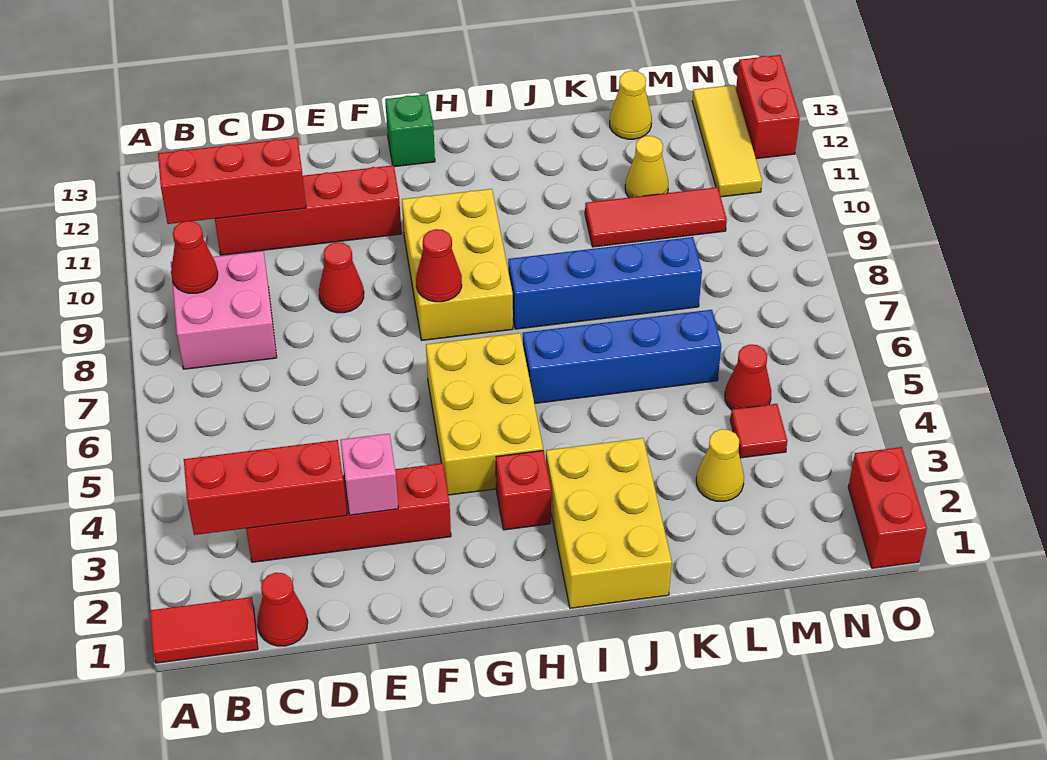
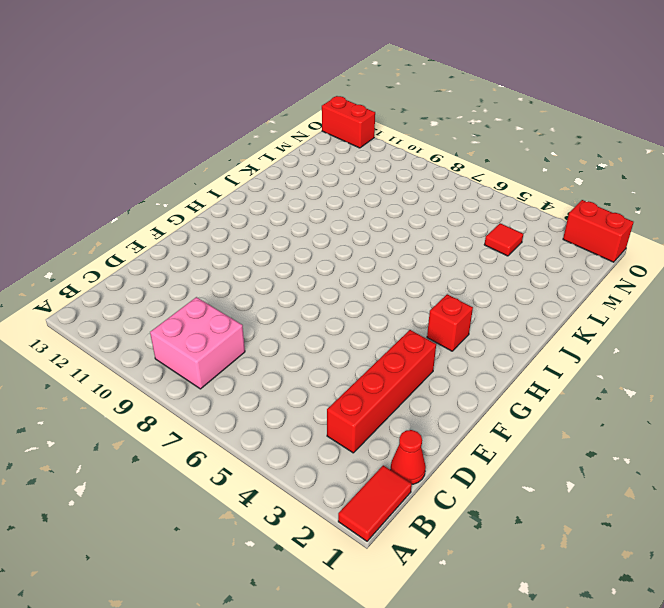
none -> red brick C11:F11 level 1
none -> red cone E9 level 1
none -> yellow brick G4:H6 level 1

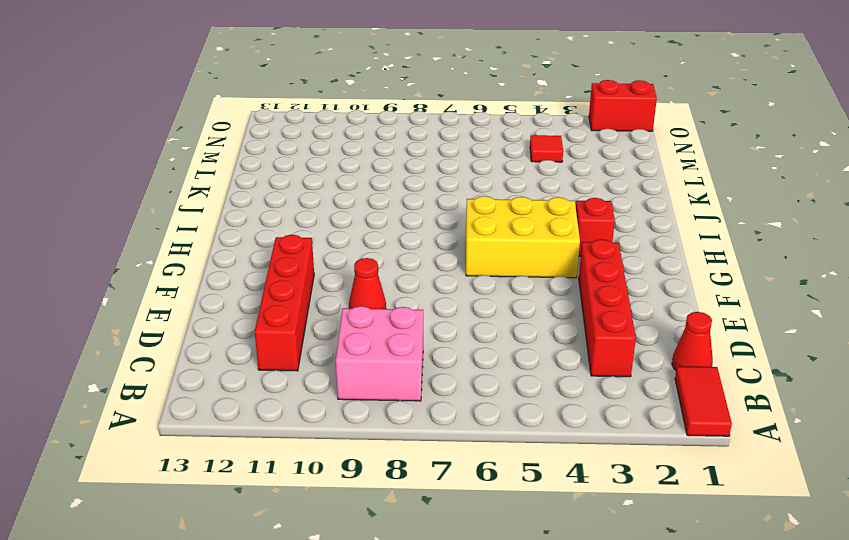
none -> yellow brick G8:H10 level 1
none -> green brick G13 level 1
none -> yellow brick I1:J3 level 1

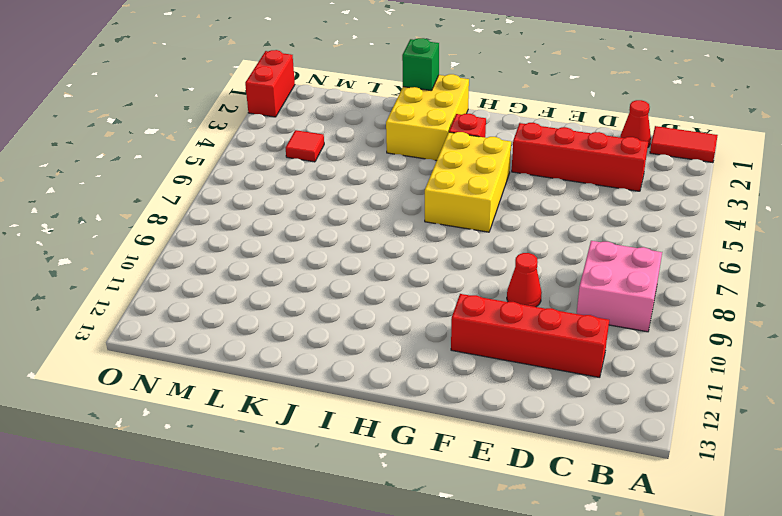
green brick J1 level 2 -> green brick G13 level 1
none -> yellow brick G8:H10 level 1
none -> blue brick I6:L6 level 1
none -> blue brick I8:L8 level 1

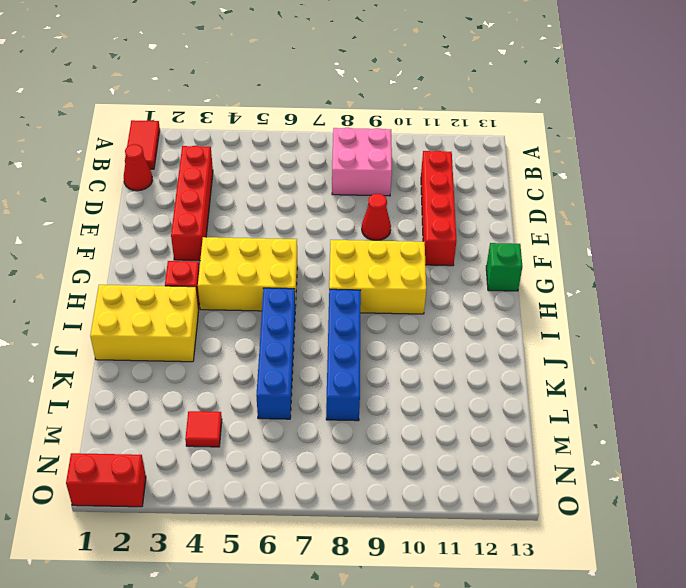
none -> red tile K10:M10 level 1
none -> yellow cone L3 level 1
none -> yellow cone L11 level 1

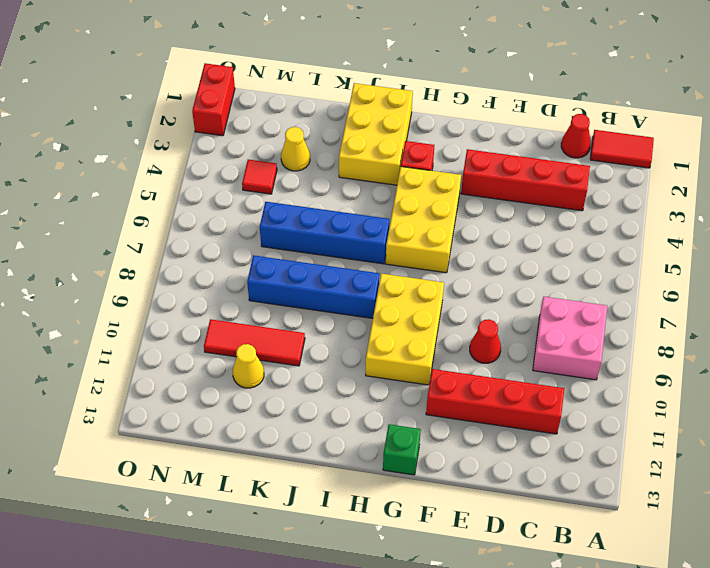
none -> yellow cone L13 level 1
none -> red cone M5 level 1
none -> yellow tile N11:N13 level 1

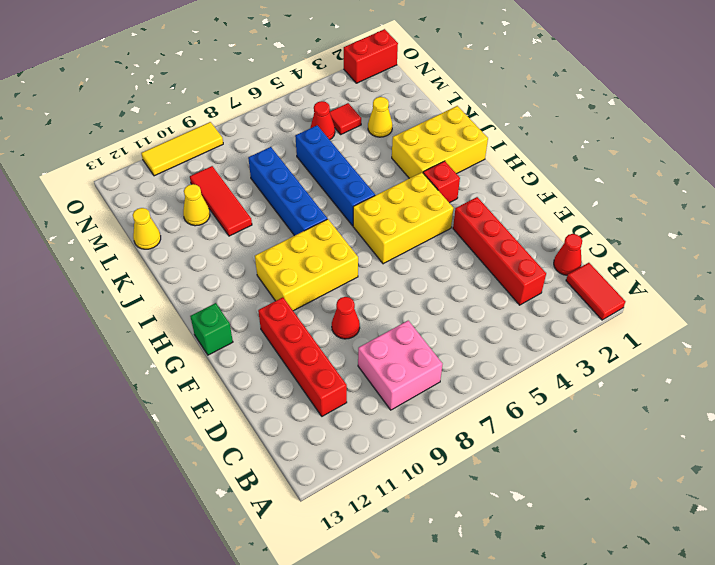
yellow tile O9:O11 level 1 -> yellow tile N11:N13 level 1
none -> red brick O12:O13 level 1
none -> red brick B3:D3 level 2
none -> red cone B9 level 2

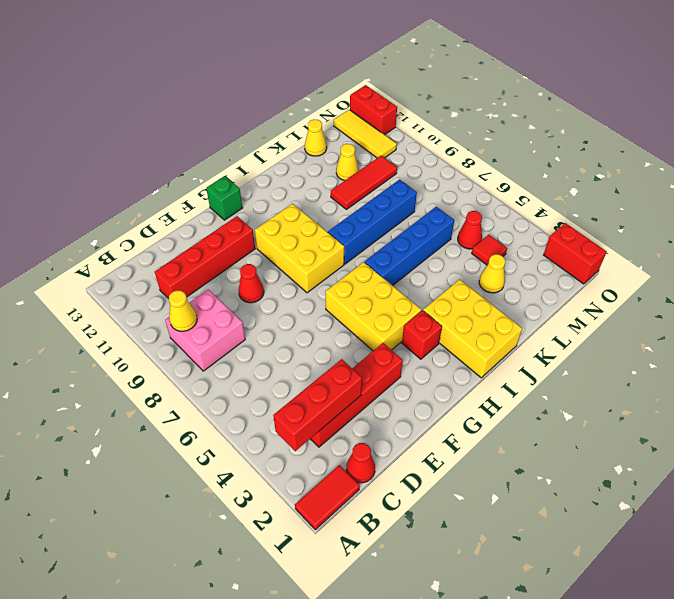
yellow cone B9 level 2 -> red cone B9 level 2
none -> red brick B11:D11 level 2
none -> pink brick E3 level 2
none -> red cone G8 level 2

